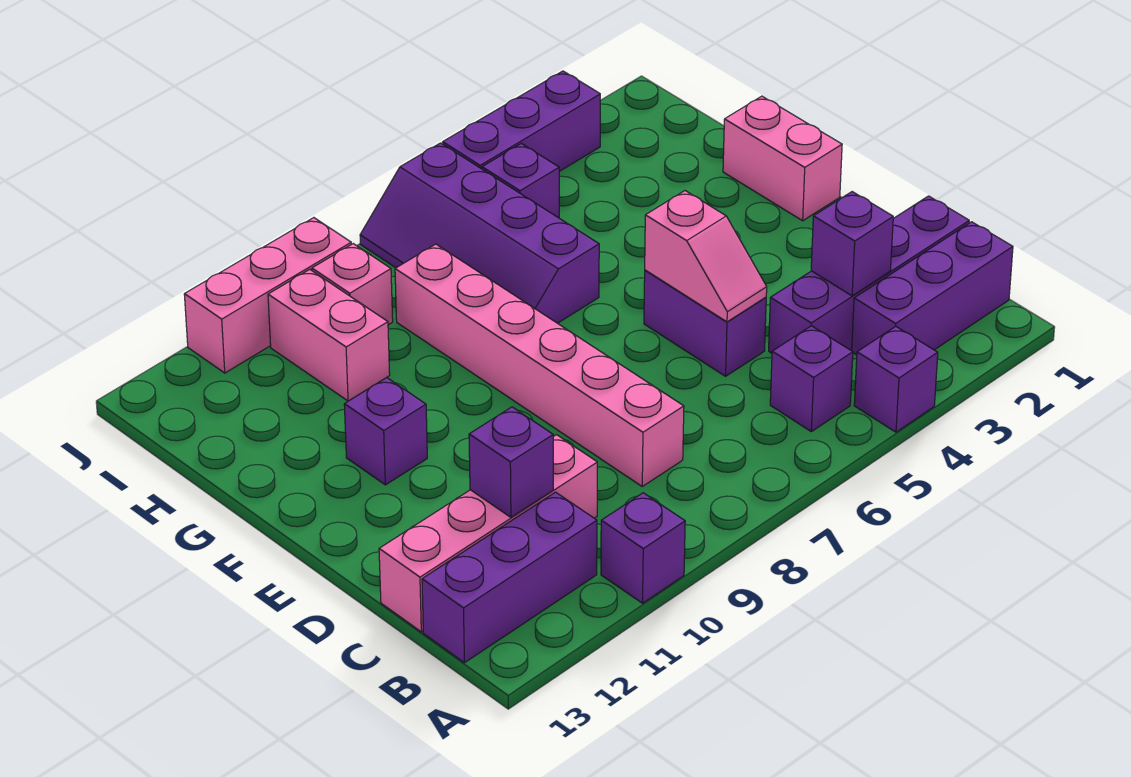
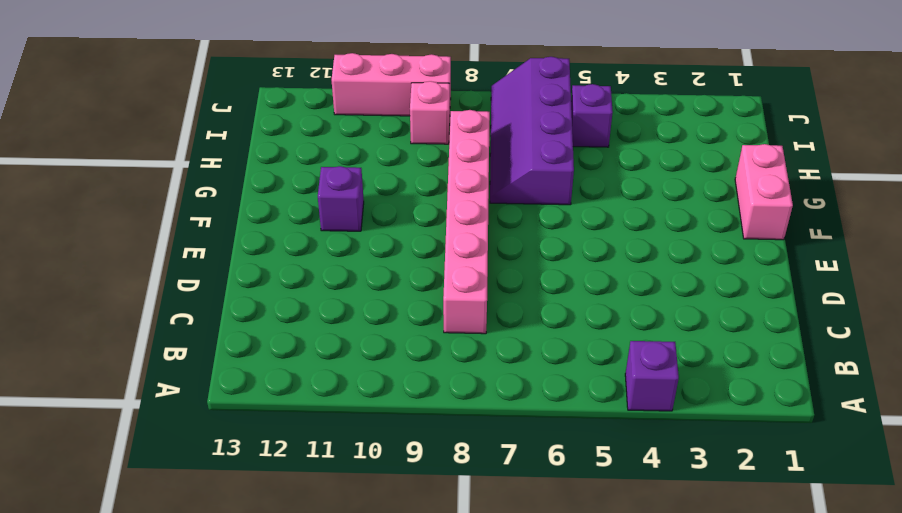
none -> purple brick A10 level 1
none -> purple brick B1:B3 level 1
none -> purple brick B5 level 1

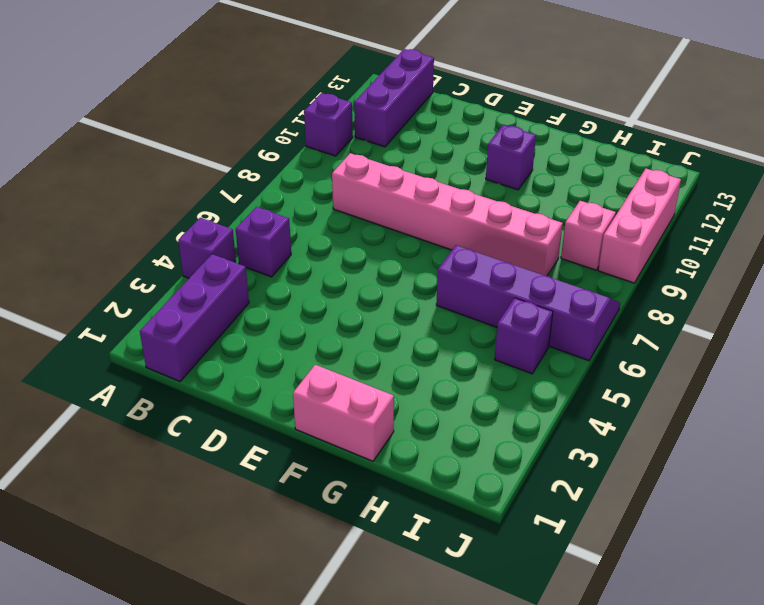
none -> purple brick C1:C4 level 1
none -> pink brick C10:C13 level 1
none -> purple brick D5:E5 level 1

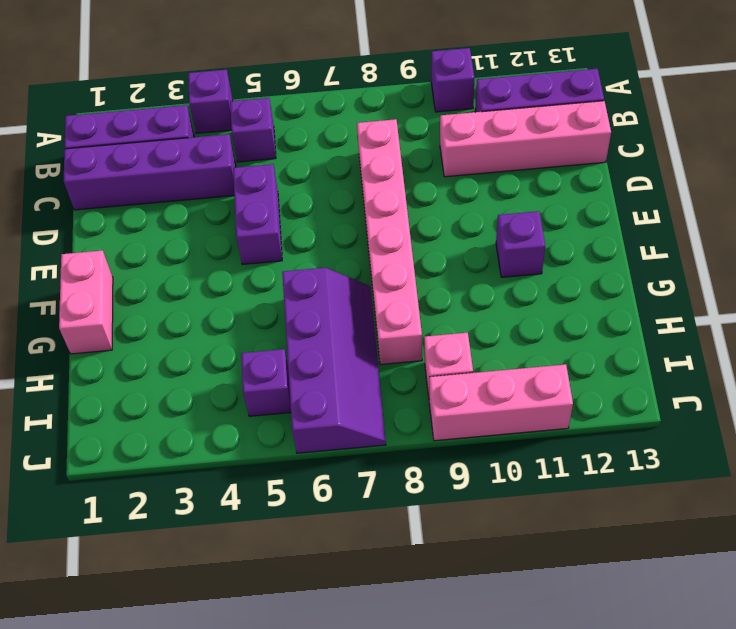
none -> pink brick H10:I10 level 1
none -> purple brick J3:J5 level 1
none -> purple brick C3 level 2

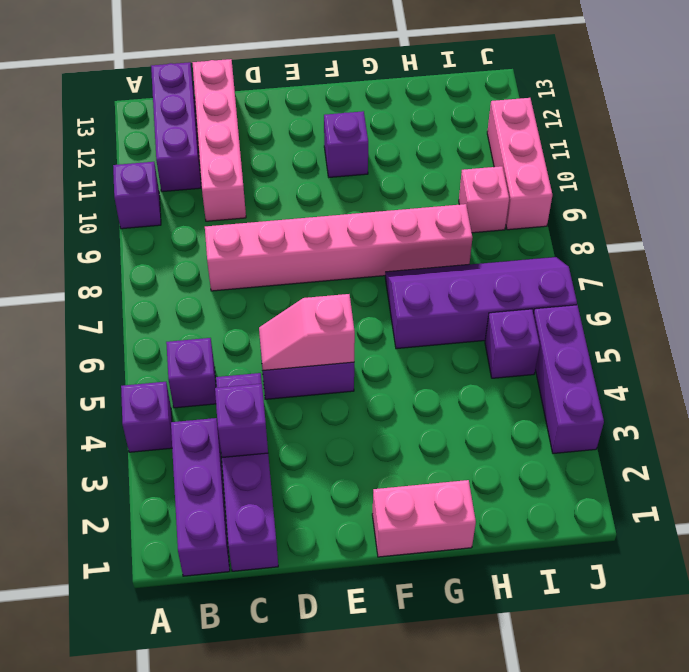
none -> pink brick H10:I10 level 1
none -> purple brick C11 level 2

